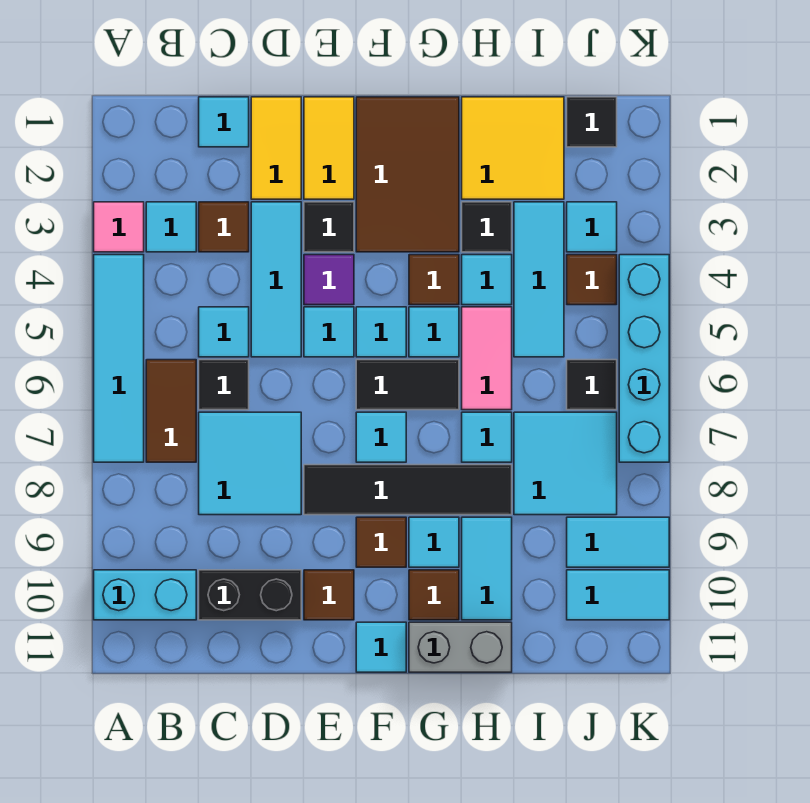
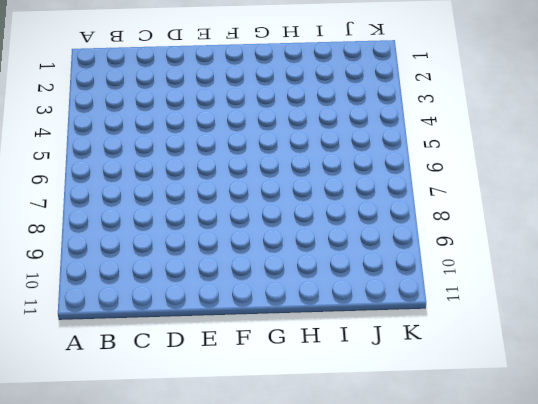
none -> pink tile A3 level 1
none -> cyan tile A4:A7 level 1
none -> cyan brick A10:B10 level 1
none -> cyan tile B3 level 1

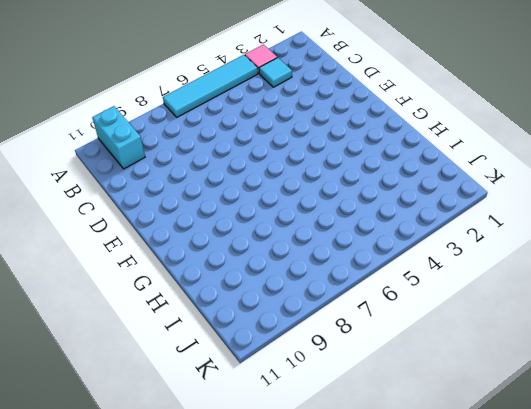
none -> brown tile B6:B7 level 1
none -> cyan tile C1 level 1
none -> brown tile C3 level 1
none -> cyan tile C5 level 1

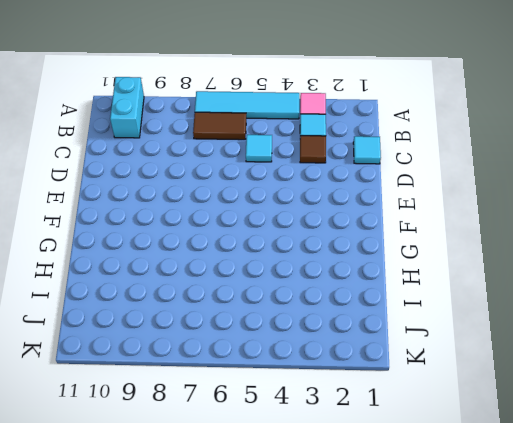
none -> black tile C6 level 1
none -> cyan tile C7:D8 level 1
none -> black brick C10:D10 level 1
none -> yellow tile D1:D2 level 1

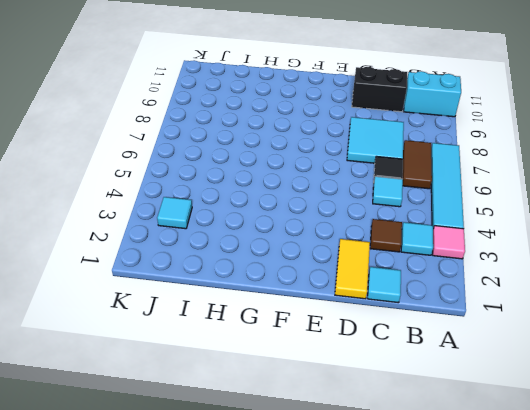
none -> cyan tile D3:D5 level 1
none -> yellow tile E1:E2 level 1
none -> black tile E3 level 1
none -> purple tile E4 level 1

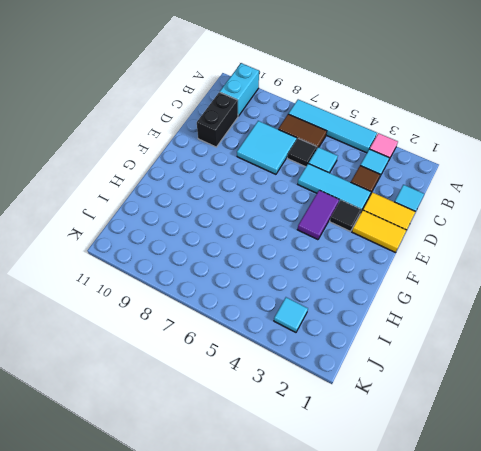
purple tile E4:F4 level 1 -> purple tile E4 level 1
none -> cyan tile E5 level 1
none -> black tile E8:H8 level 1
none -> brown tile E10 level 1
none -> brown tile F1:G3 level 1

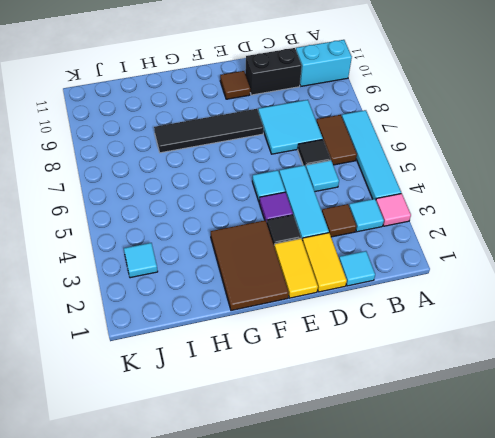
none -> cyan tile F5 level 1
none -> black tile F6:G6 level 1
none -> cyan tile F7 level 1
none -> brown tile F9 level 1

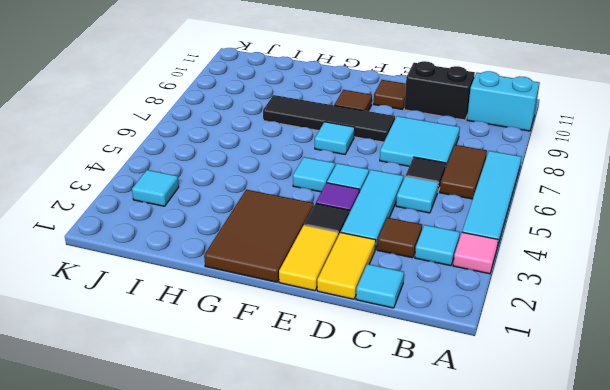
none -> black tile F6:G6 level 1
none -> cyan tile F11 level 1
none -> brown tile G4 level 1
none -> cyan tile G5 level 1

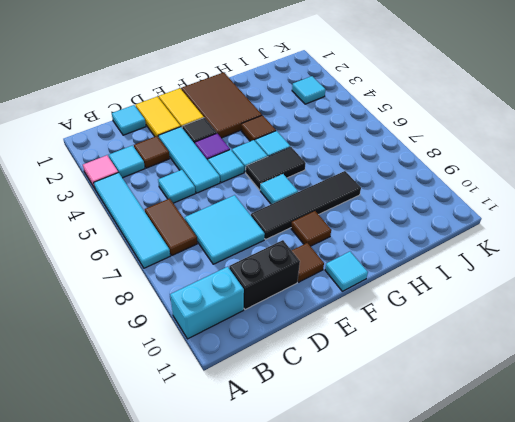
none -> black tile C6 level 1
none -> cyan tile G9 level 1
none -> brown tile G10 level 1
none -> grey brick G11:H11 level 1

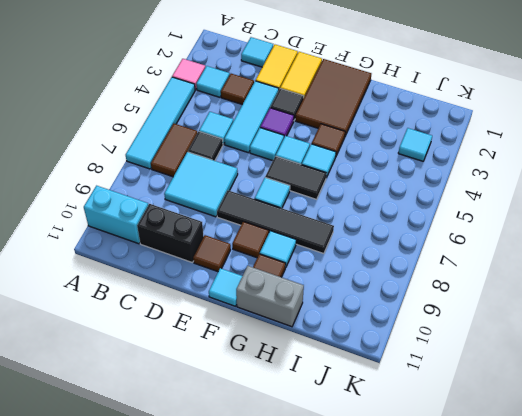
none -> yellow tile H1:I2 level 1
none -> black tile H3 level 1
none -> cyan tile H4 level 1
none -> pink tile H5:H6 level 1

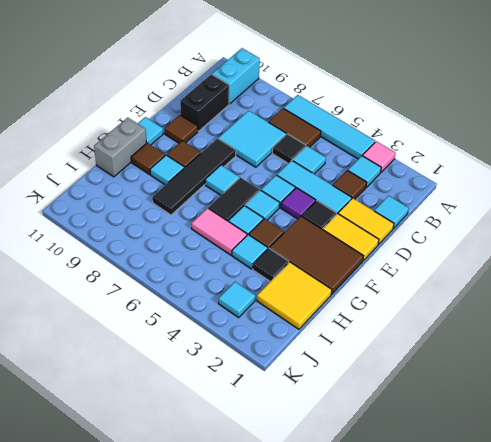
none -> cyan tile H7 level 1
none -> cyan tile H9:H10 level 1
none -> cyan tile I3:I5 level 1
none -> cyan tile I7:J8 level 1

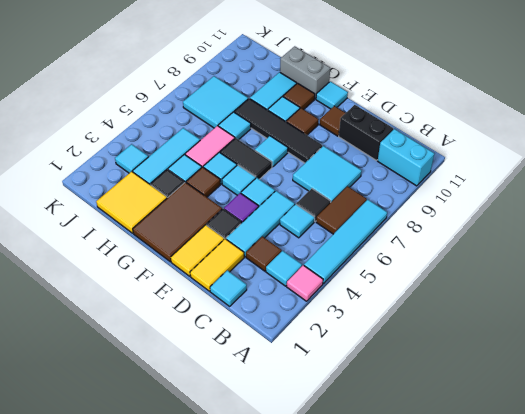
none -> black tile J1 level 1
none -> brown tile J4 level 1
none -> black tile J6 level 1
none -> cyan tile J9:K9 level 1

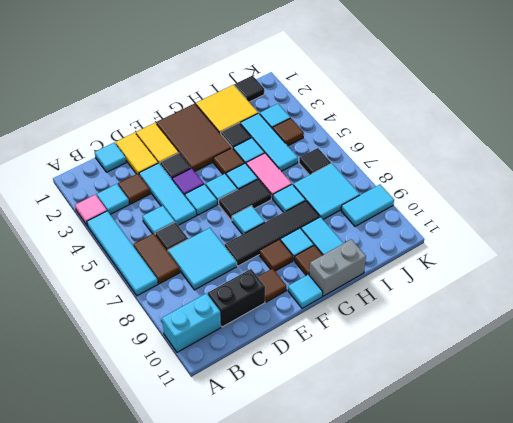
none -> cyan tile J10:K10 level 1
none -> cyan brick K4:K7 level 1

